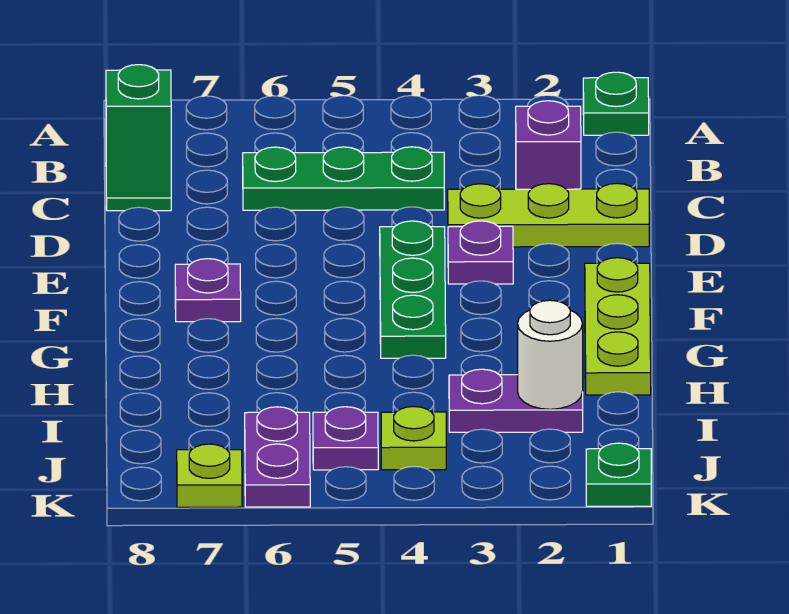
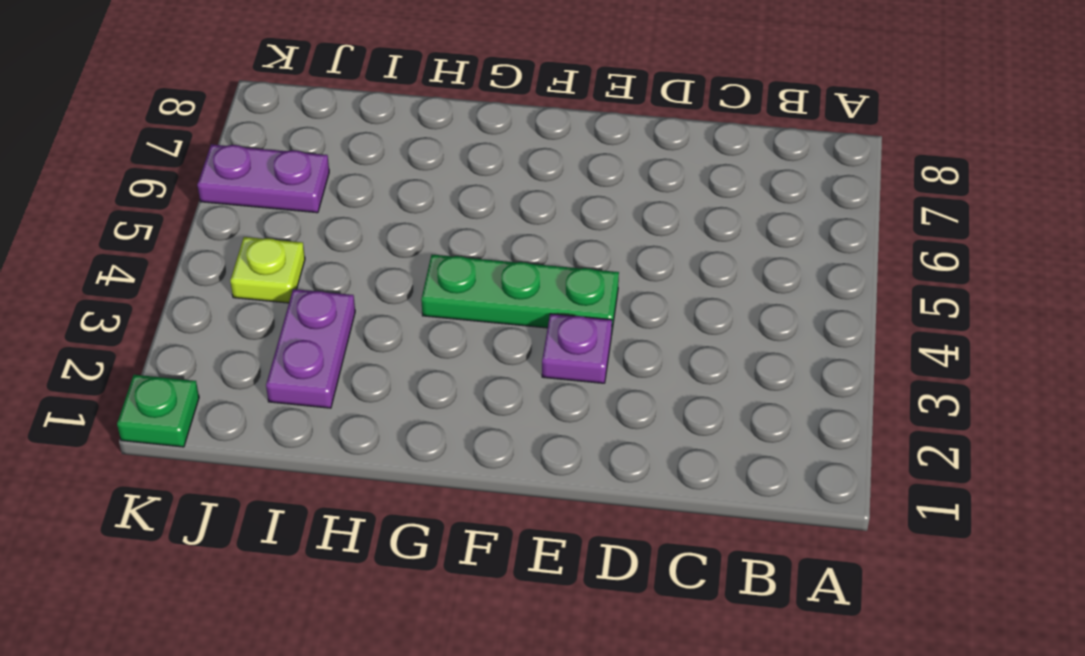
none -> green plate A1 level 1
none -> green slope B8:C8 level 1 top B
none -> purple brick C2 level 1

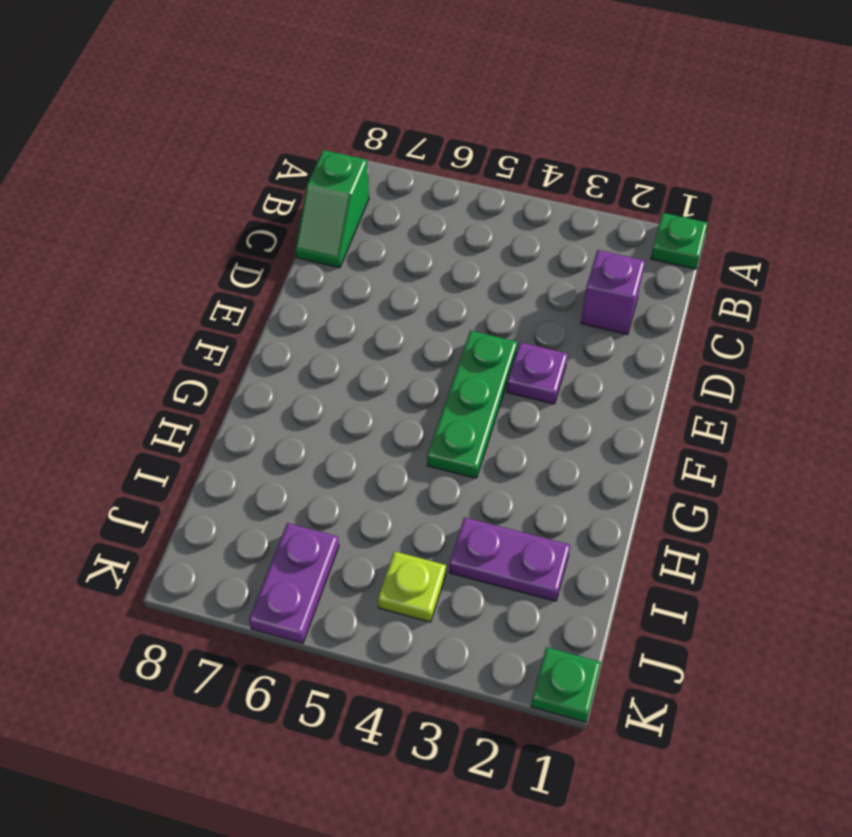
none -> green plate C4:C6 level 1
none -> lime plate D1:D3 level 1
none -> lime plate F1:H1 level 1

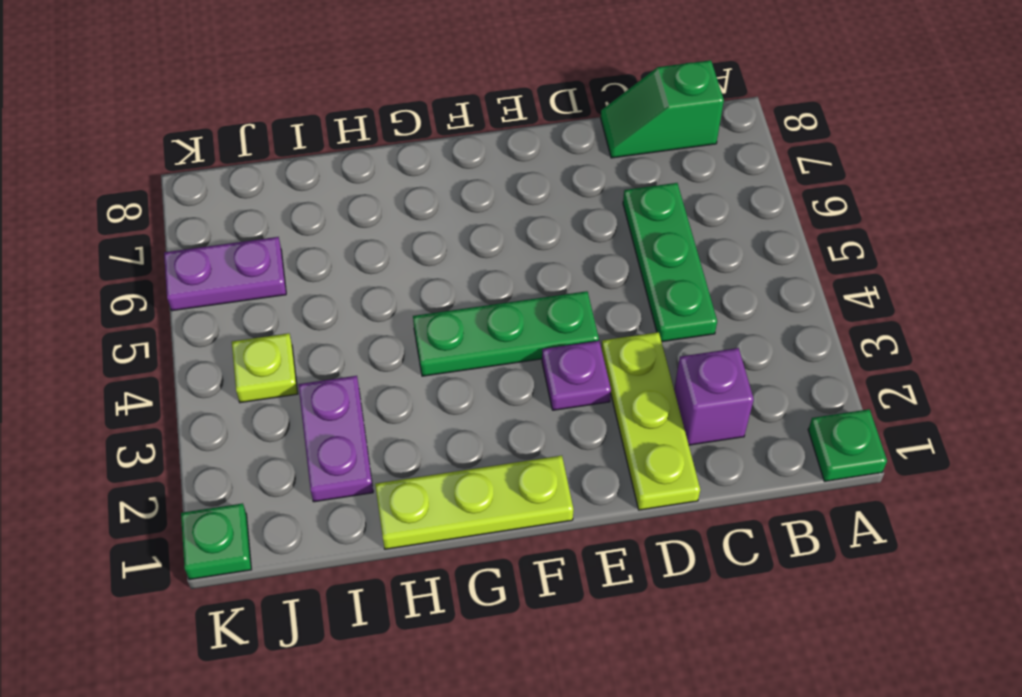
none -> purple plate F7 level 1
none -> purple plate J5 level 1
none -> lime plate K7 level 1

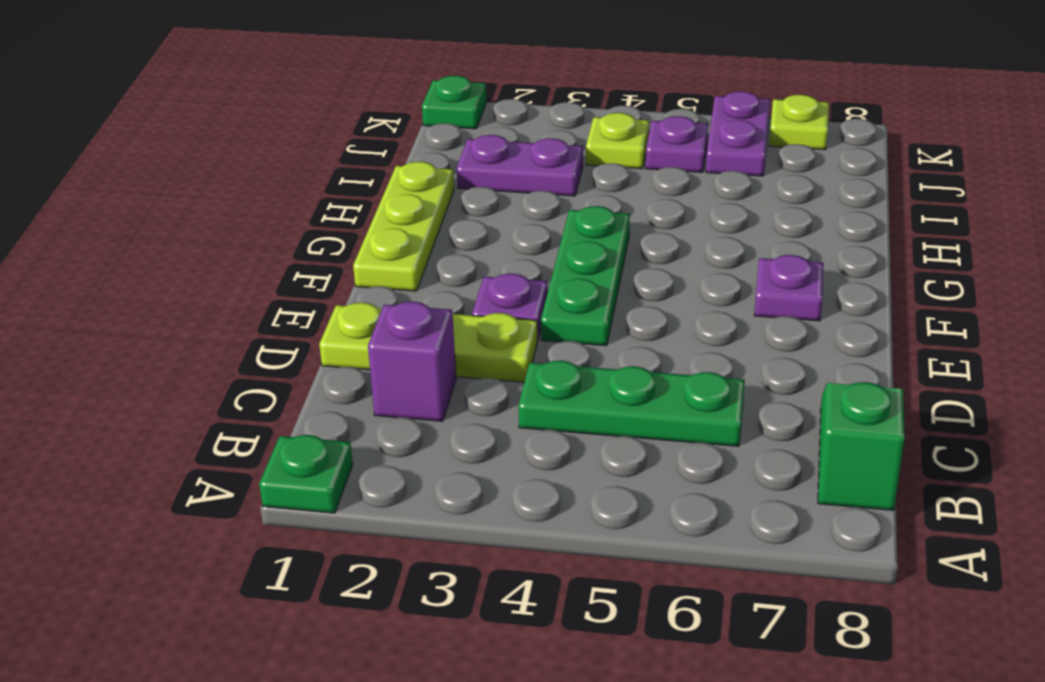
none -> white round brick I2 level 2

